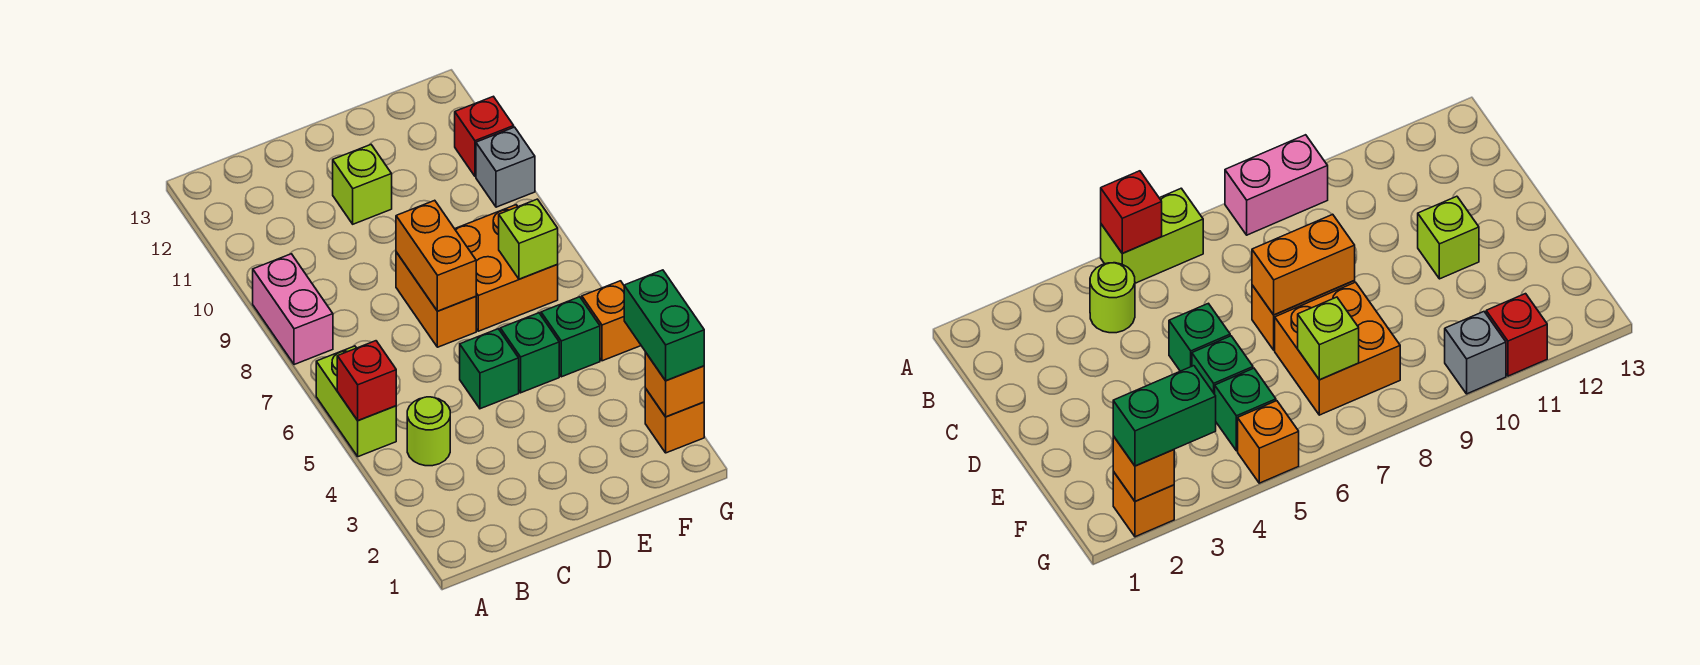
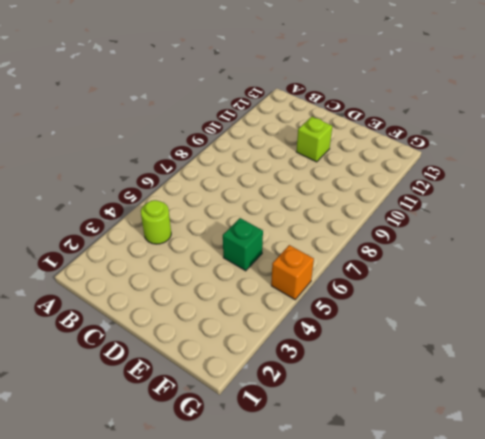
none -> lime brick A5:A6 level 1
none -> pink brick A8:A9 level 1
none -> green brick D5 level 1

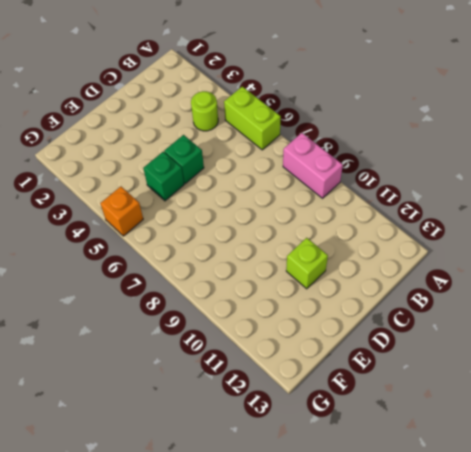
none -> orange brick D7:D8 level 1
none -> orange brick E7:F8 level 1
none -> green brick F5 level 1

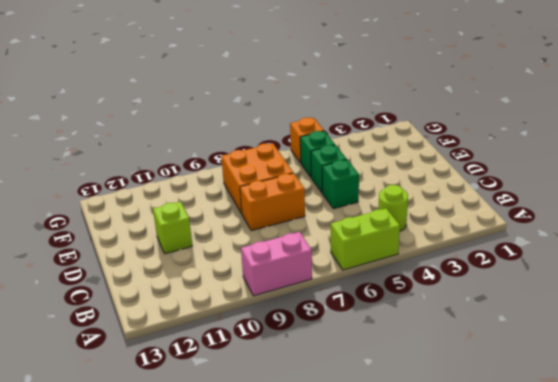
none -> orange brick G2 level 1
none -> grey brick G10 level 1
none -> red brick G11 level 1

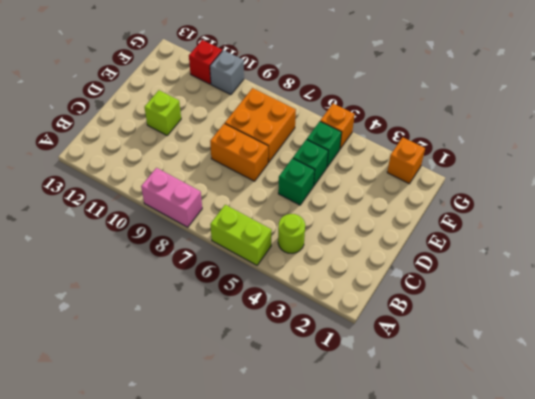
none -> red brick A5 level 2
none -> orange brick D7:D8 level 2
none -> lime brick F7 level 2

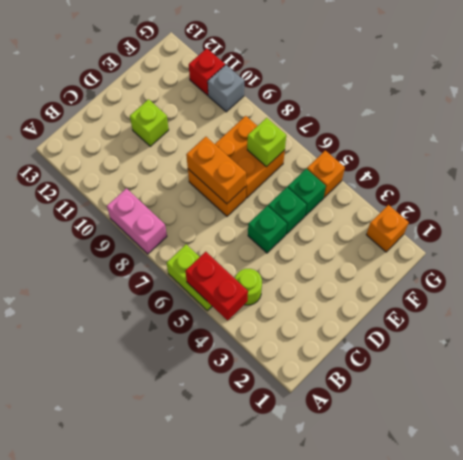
red brick A4:A5 level 2 -> red brick A5 level 2
none -> orange brick G2 level 2
none -> green brick G2:G3 level 3

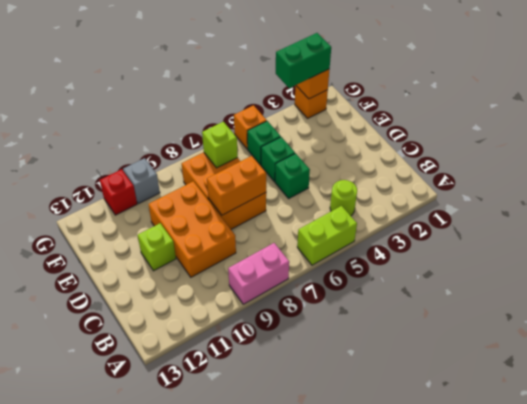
orange brick C9:E10 level 1 -> none
none -> red brick A5 level 2

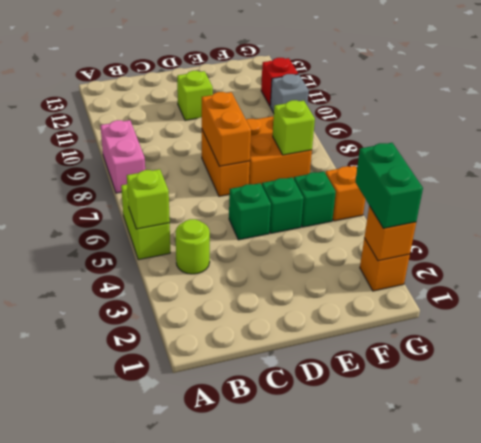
lime brick A5 level 2 -> red brick A5 level 2

